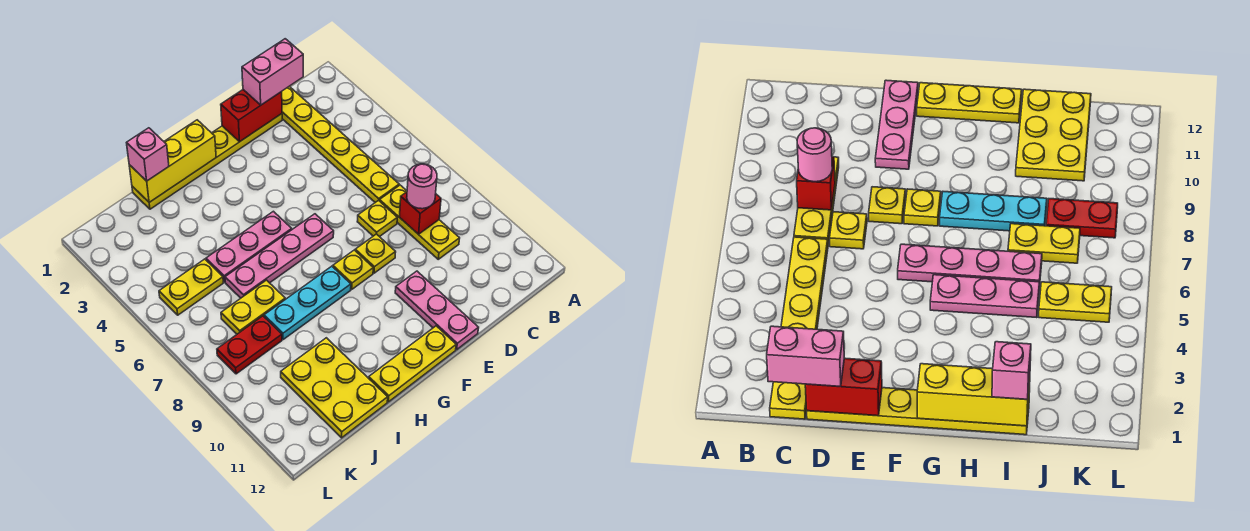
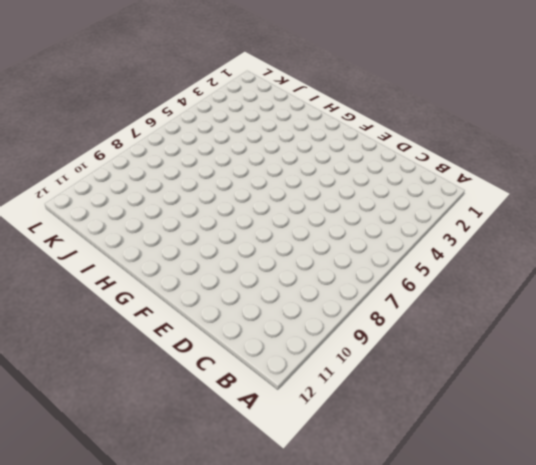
none -> yellow plate C1:C6 level 1
none -> yellow plate C7:C9 level 1
none -> yellow plate D1:I1 level 1

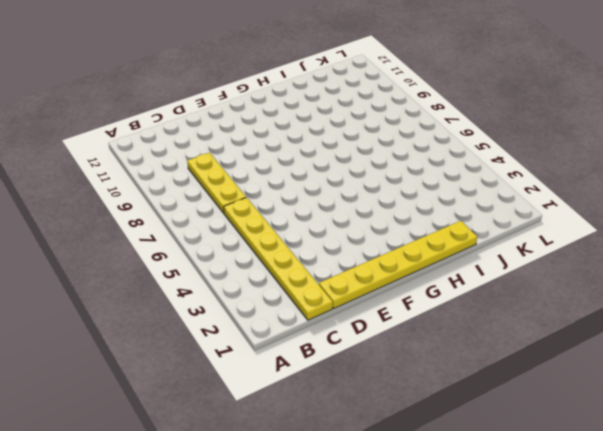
none -> yellow plate D7 level 1
none -> yellow plate E8 level 1
none -> pink plate E10:E12 level 1

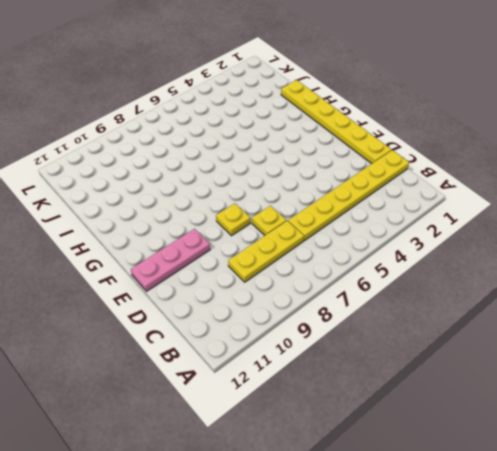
none -> pink plate F6:I6 level 1
none -> yellow plate F8 level 1
none -> yellow plate F12:H12 level 1

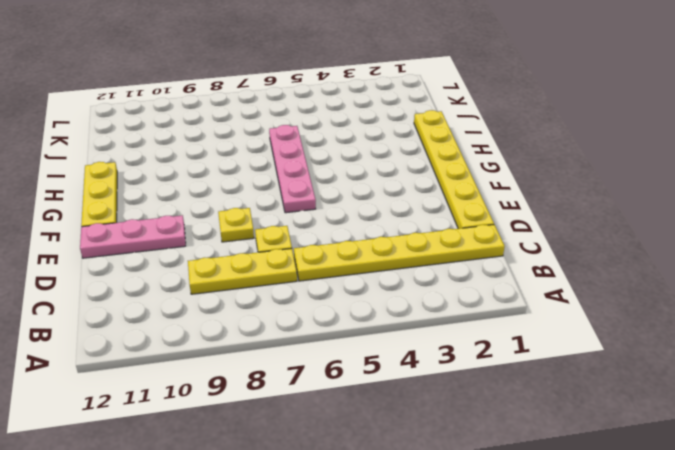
none -> yellow plate F8 level 1
none -> pink plate G5:I5 level 1
none -> cyan plate G8:I8 level 1

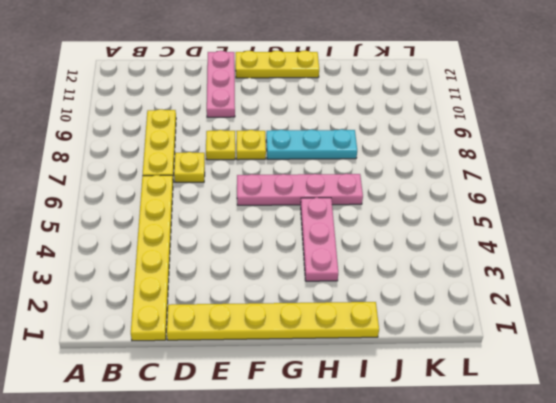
pink plate H3:H5 level 1 -> pink plate G5:I5 level 1
none -> yellow plate I7:J7 level 1
none -> yellow plate I10:J12 level 1
none -> yellow plate J5:K5 level 1

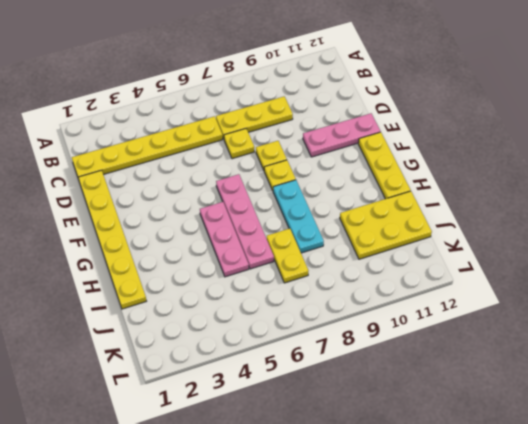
none -> yellow plate J5:K5 level 1
none -> red plate J8:K8 level 1
none -> red brick C8 level 2

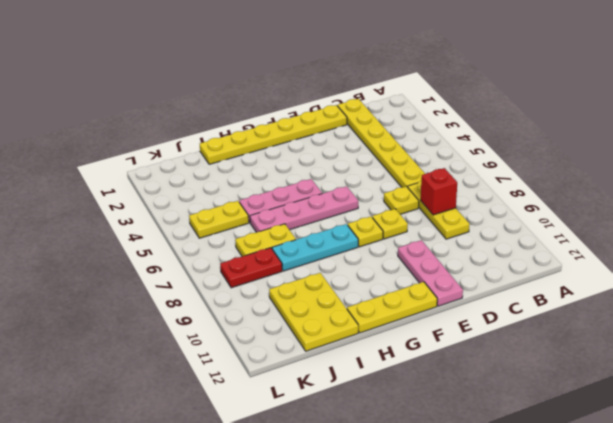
none -> red brick D1:E1 level 2
none -> yellow brick G1:I1 level 2
none -> pink brick C1:D1 level 3

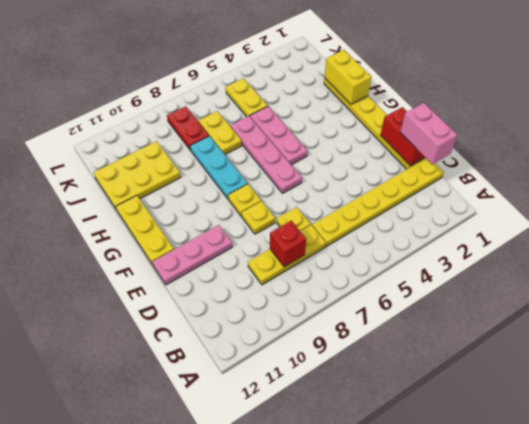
yellow brick H1:I1 level 2 -> yellow brick G1:I1 level 2
none -> pink round brick C8 level 3
none -> pink brick I1 level 3

